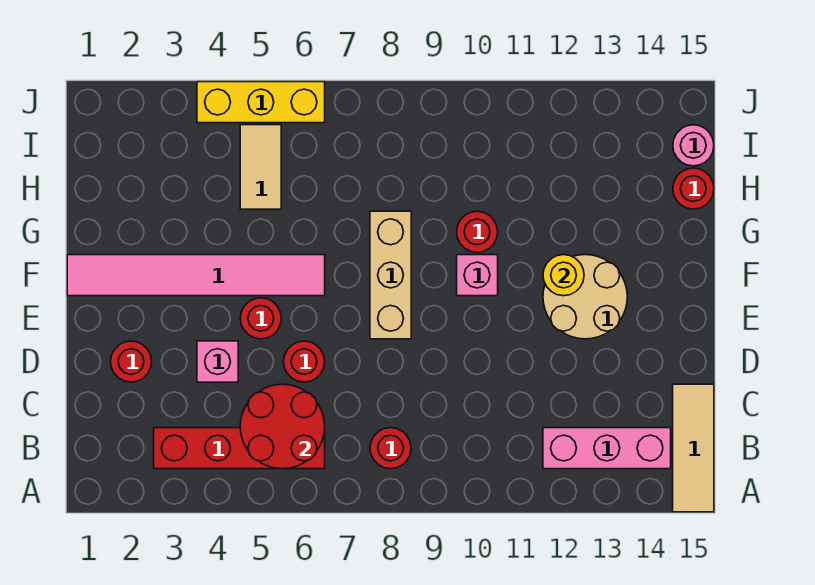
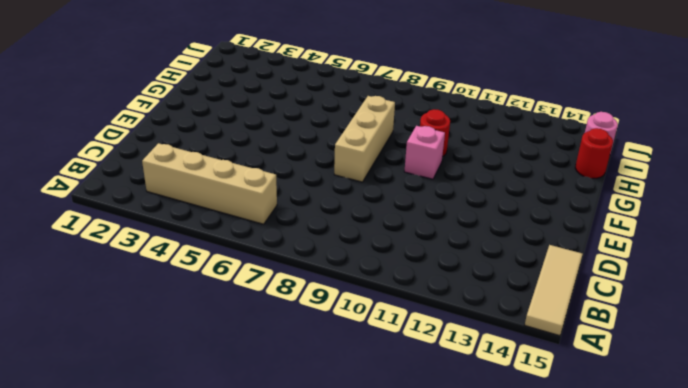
tan brick B3:B6 level 1 -> red brick B3:B6 level 1
none -> red round brick B8 level 1
none -> pink brick B12:B14 level 1
none -> red round brick D2 level 1

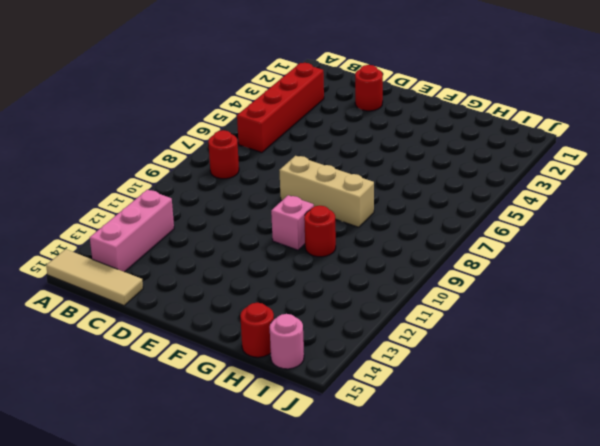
none -> pink brick D4 level 1
none -> red round brick D6 level 1
none -> red round brick E5 level 1

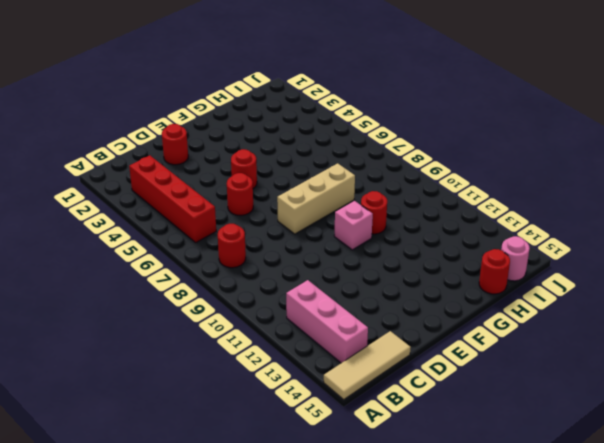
none -> pink brick D4 level 1
none -> tan round brick E12:F13 level 1
none -> pink tile F1:F6 level 1

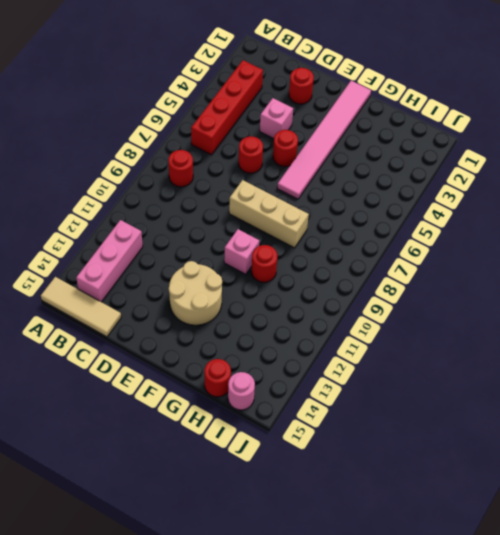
none -> tan tile H5:I5 level 1
none -> yellow brick J4:J6 level 1
none -> red round brick B5:C6 level 2

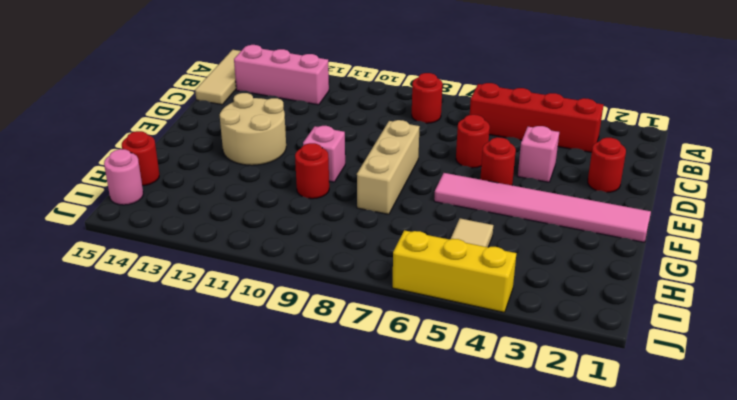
none -> red round brick B5:C6 level 2
none -> yellow round brick F12 level 2

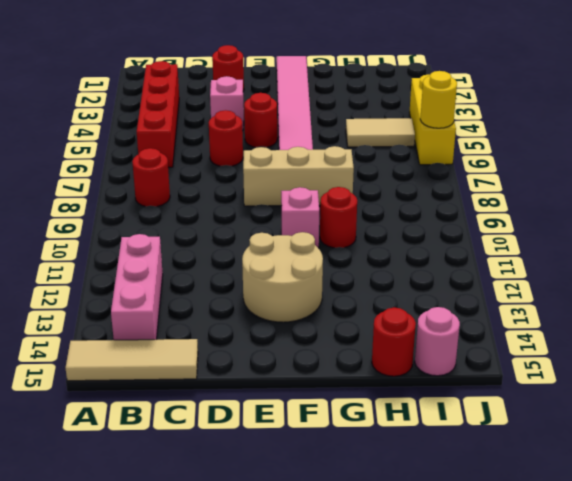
yellow round brick J6 level 2 -> yellow round brick F12 level 2
none -> red round brick B5:C6 level 2

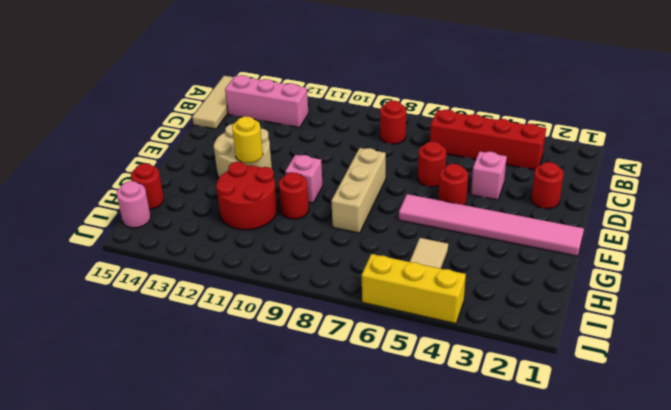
red round brick G11:H12 level 1 -> red round brick B5:C6 level 2

